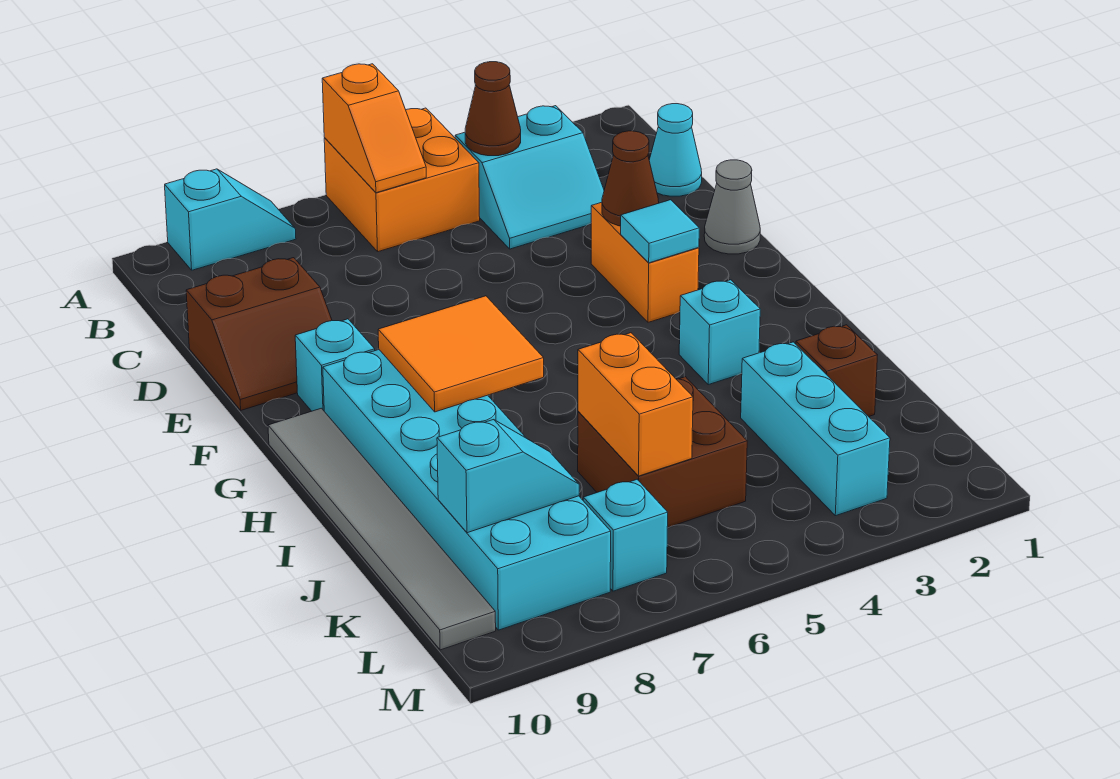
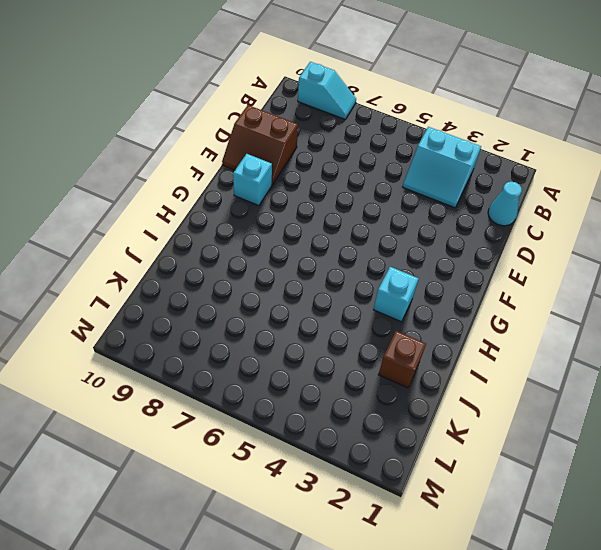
none -> orange brick A5:B6 level 1
none -> grey cone E1 level 1
none -> orange brick E3:F3 level 1

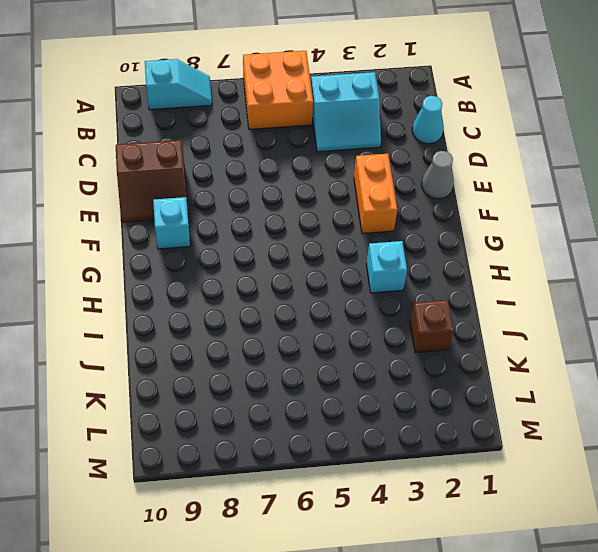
none -> cyan brick G8:L9 level 1
none -> grey tile G10:L10 level 1
none -> cyan brick J3:L3 level 1

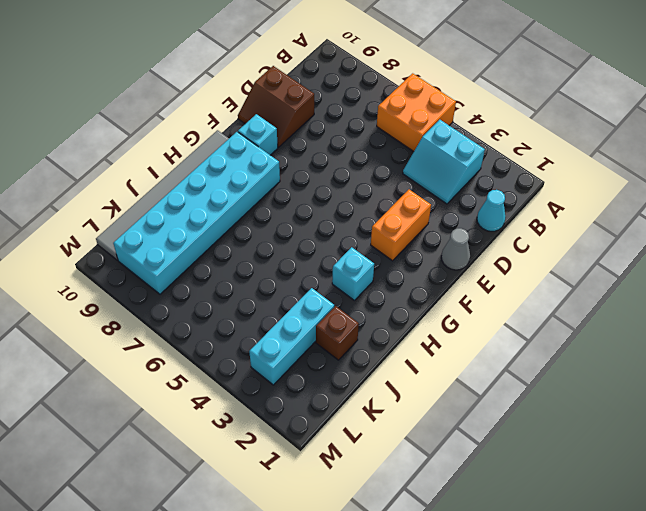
none -> cyan slope A8:A9 level 1 top 9
none -> brown brick J5:K6 level 1
none -> cyan brick L7 level 1

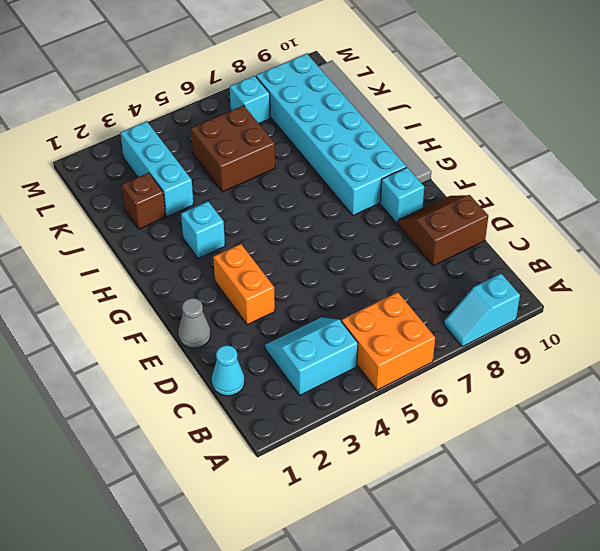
none -> orange slope A6:B6 level 2 top A
none -> brown cone B4 level 2
none -> brown cone E3 level 2

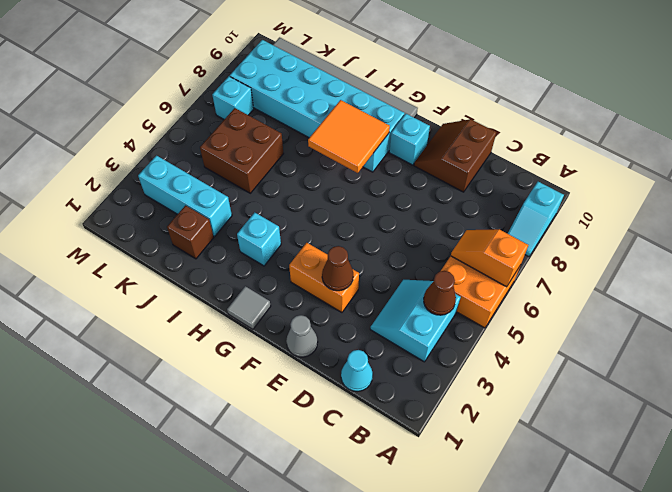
grey tile G1 level 1 -> none
none -> cyan tile F3 level 2
none -> orange brick J6:K6 level 2
none -> cyan slope K8:K9 level 2 top 9

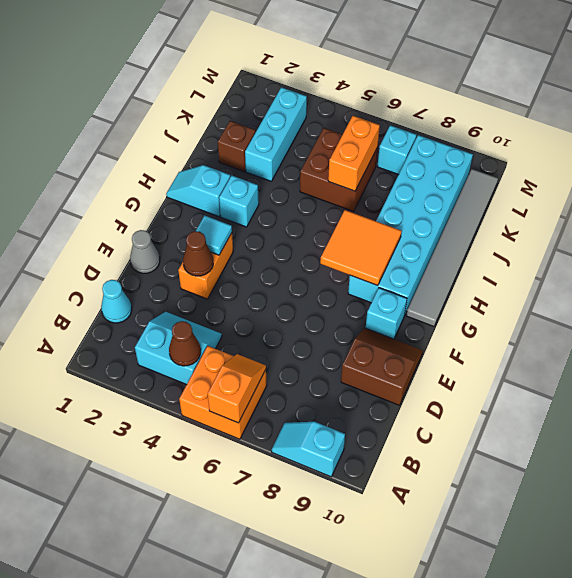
cyan slope H1:H2 level 1 top 2 -> cyan slope K8:K9 level 2 top 9

